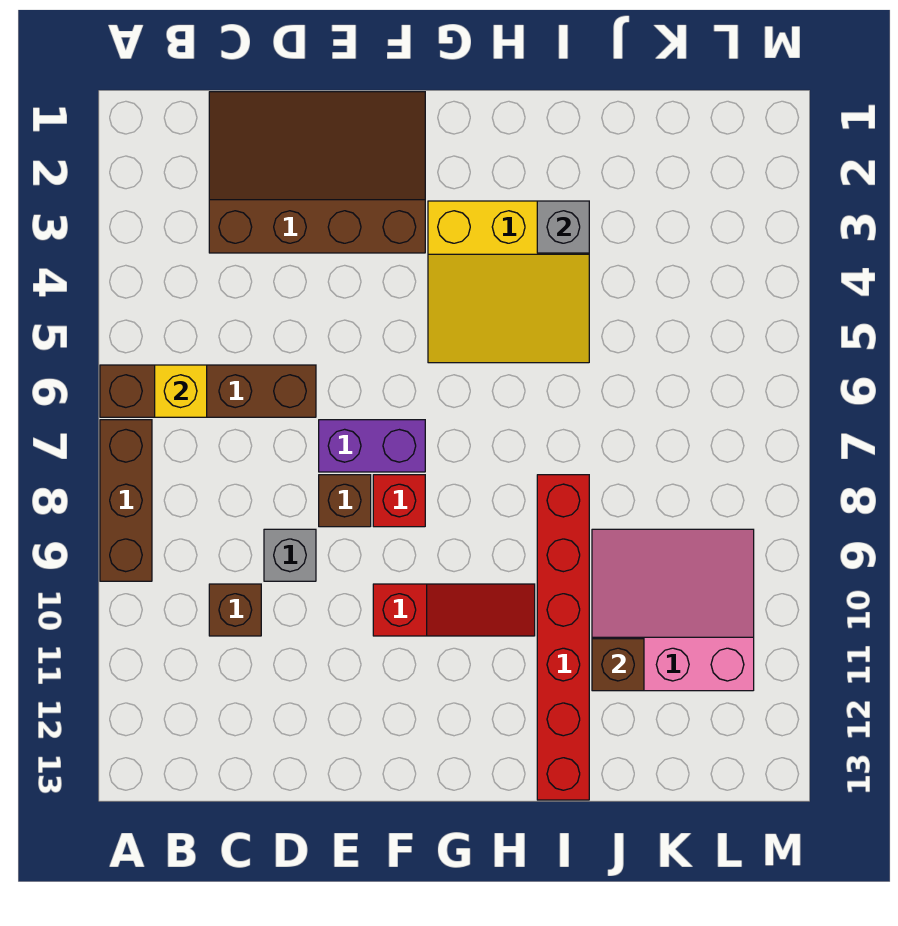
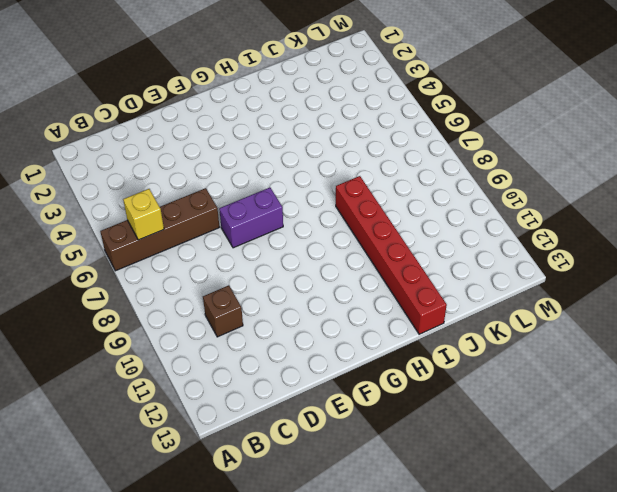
none -> brown brick A7:A9 level 1
none -> brown slope C1:F3 level 1 top 3
none -> grey brick D9 level 1

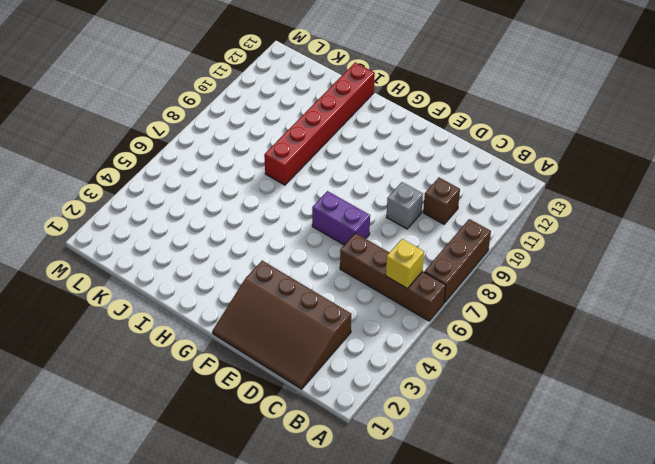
none -> brown brick E8 level 1
none -> red brick F8 level 1
none -> red slope F10:H10 level 1 top F

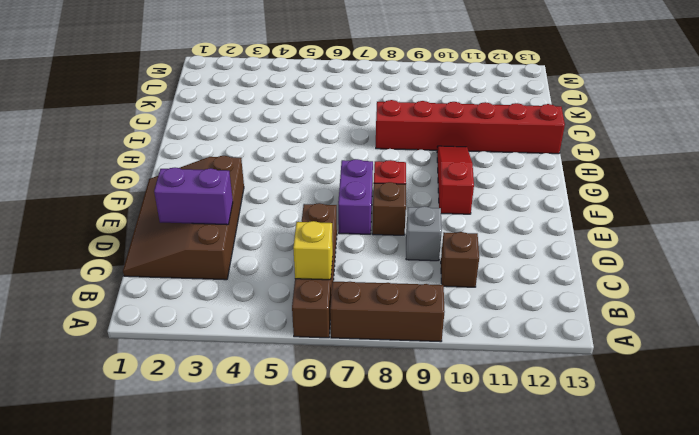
purple brick D2:D3 level 2 -> none
none -> yellow slope G3:I5 level 1 top 3
none -> pink slope J9:L11 level 1 top 11
none -> grey brick I3 level 2

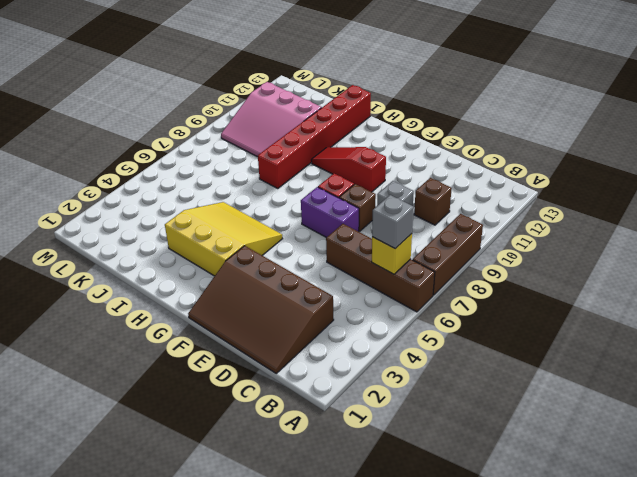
grey brick B6 level 3 -> grey brick I3 level 2
none -> brown brick J11 level 2

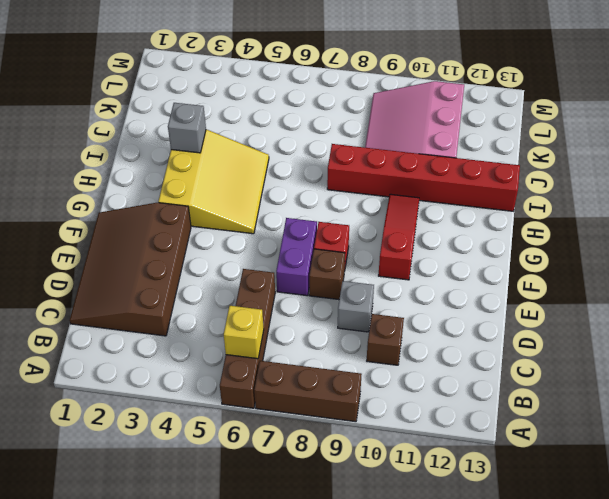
none -> brown brick J11 level 2

